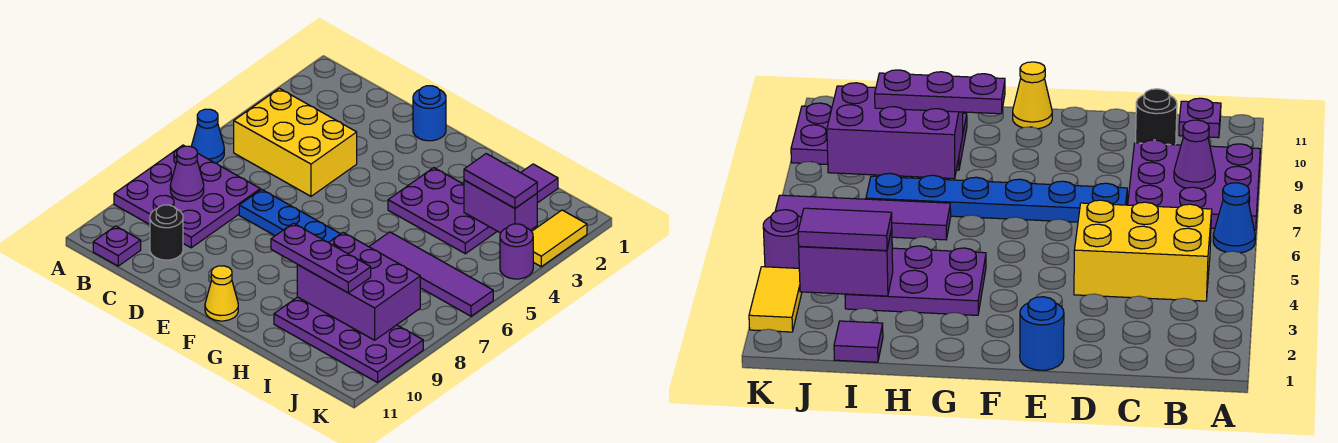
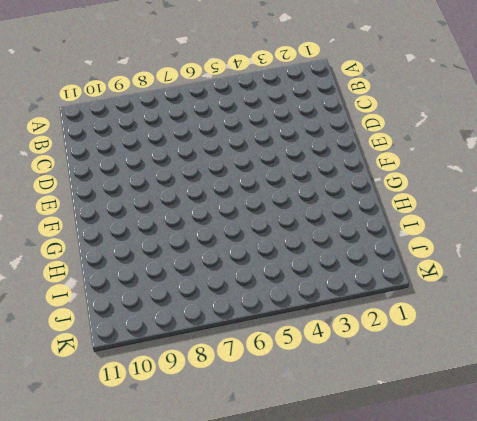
none -> blue cone A6 level 1
none -> purple plate A7:C9 level 1
none -> yellow brick B4:D5 level 1

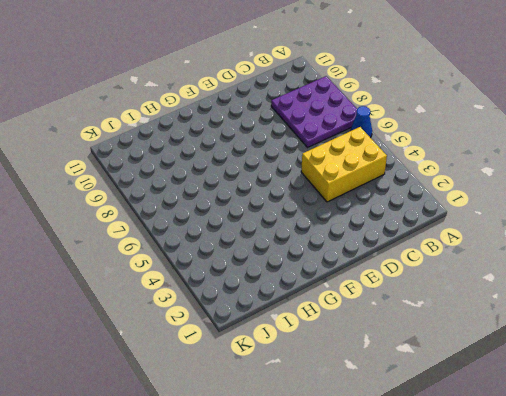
none -> purple plate B11 level 1
none -> black round brick C10 level 1
none -> blue plate D7:I7 level 1

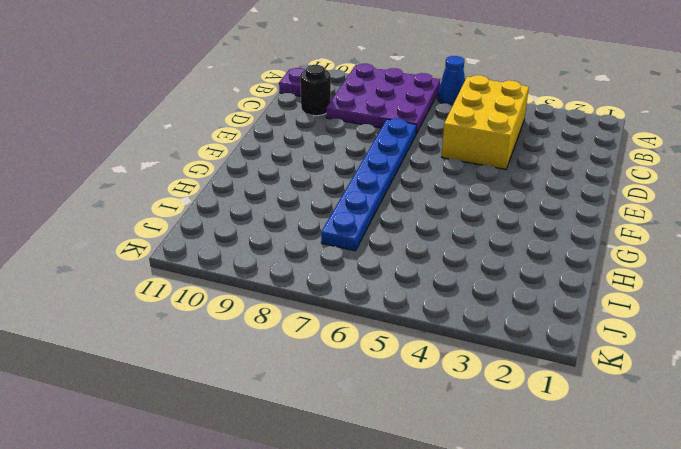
none -> blue round brick E1 level 1
none -> yellow cone F11 level 1
none -> purple plate G3:I4 level 1

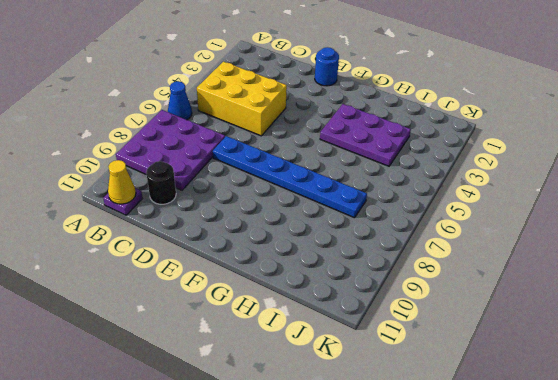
yellow cone B11 level 2 -> yellow cone F11 level 1
none -> purple tile H6:K6 level 1
none -> purple plate H9:K10 level 1
none -> purple tile I1 level 1

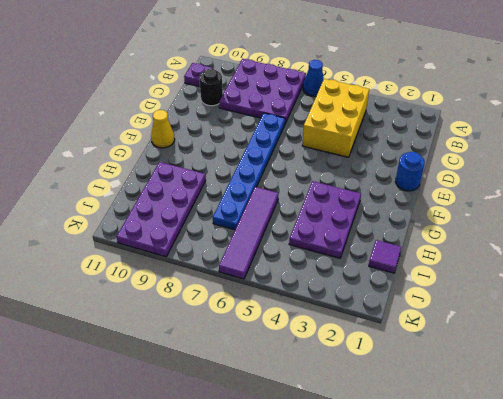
none -> yellow tile K2:K3 level 1
none -> purple round brick K4 level 1
none -> purple cone B8 level 2

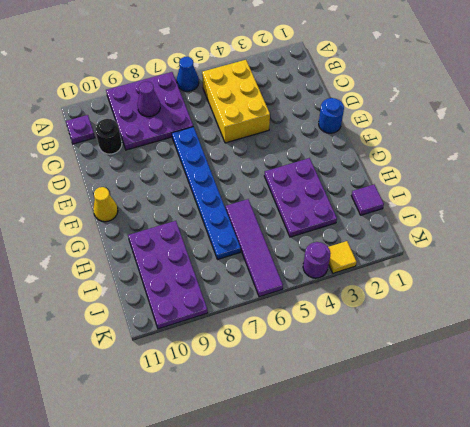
yellow tile K3 level 1 -> yellow tile K2:K3 level 1
none -> purple brick H8:J9 level 2
none -> purple brick I3:J3 level 2
none -> purple plate G9:I9 level 3

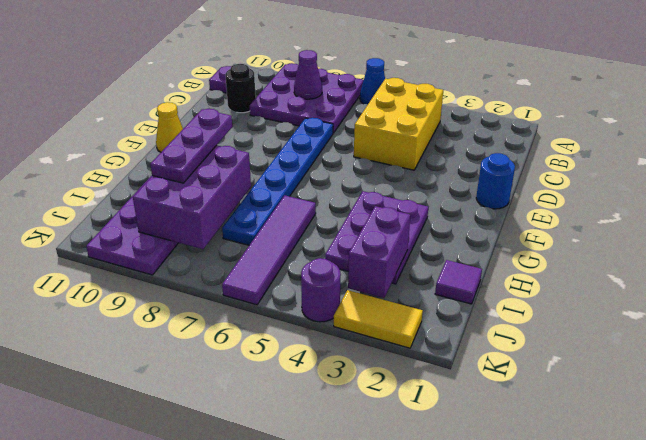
none -> purple tile I3:J3 level 3

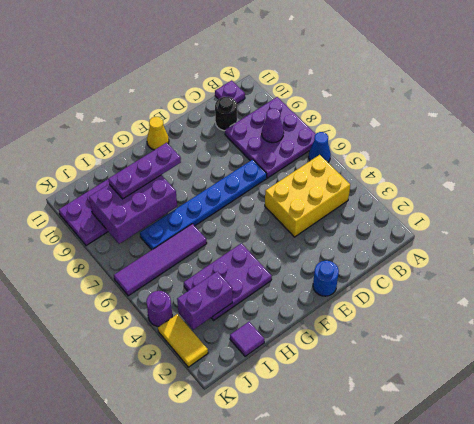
none -> purple tile I3:J3 level 3

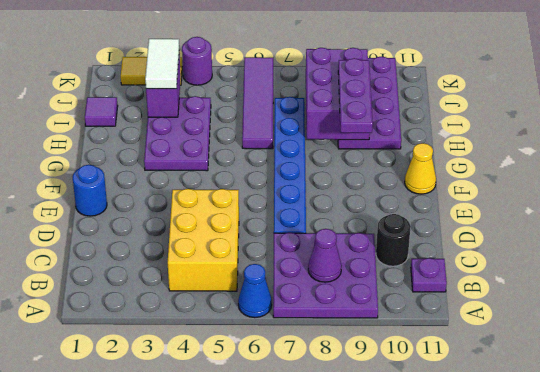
white tile I3:J3 level 3 -> purple tile I3:J3 level 3

